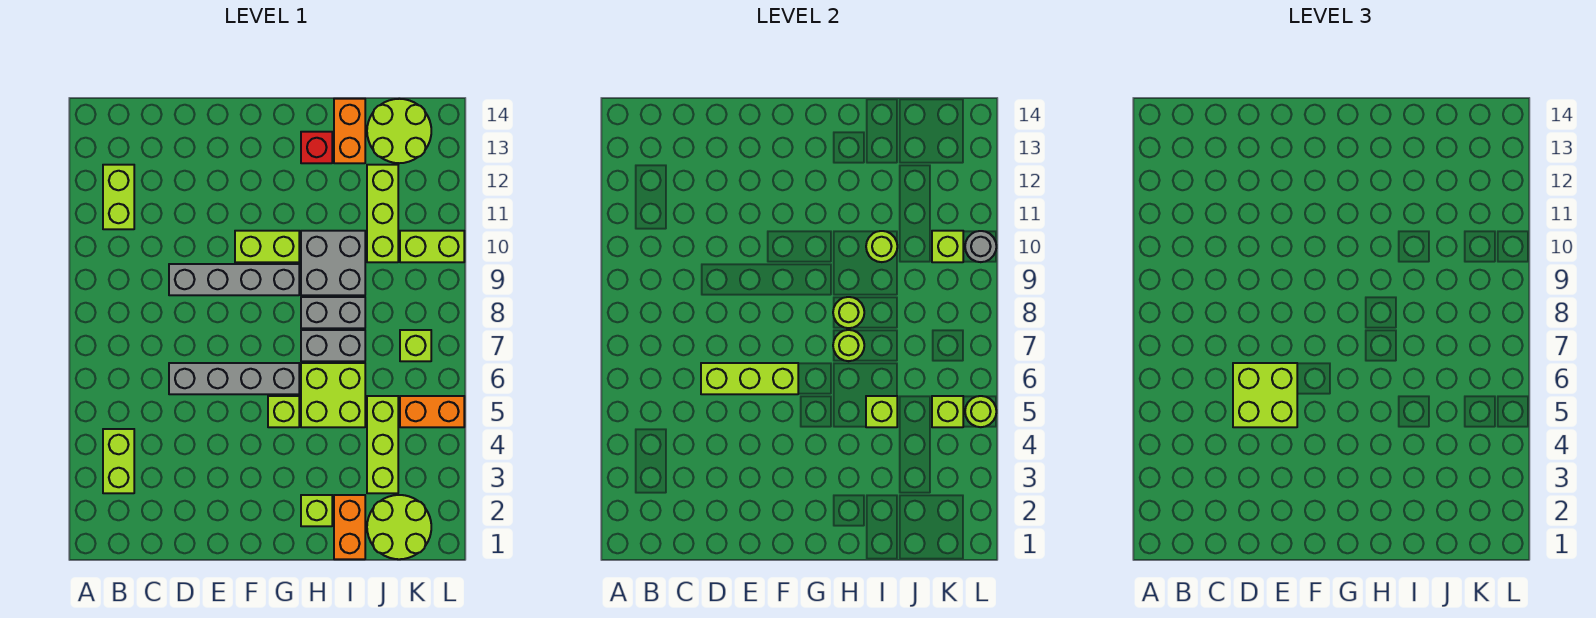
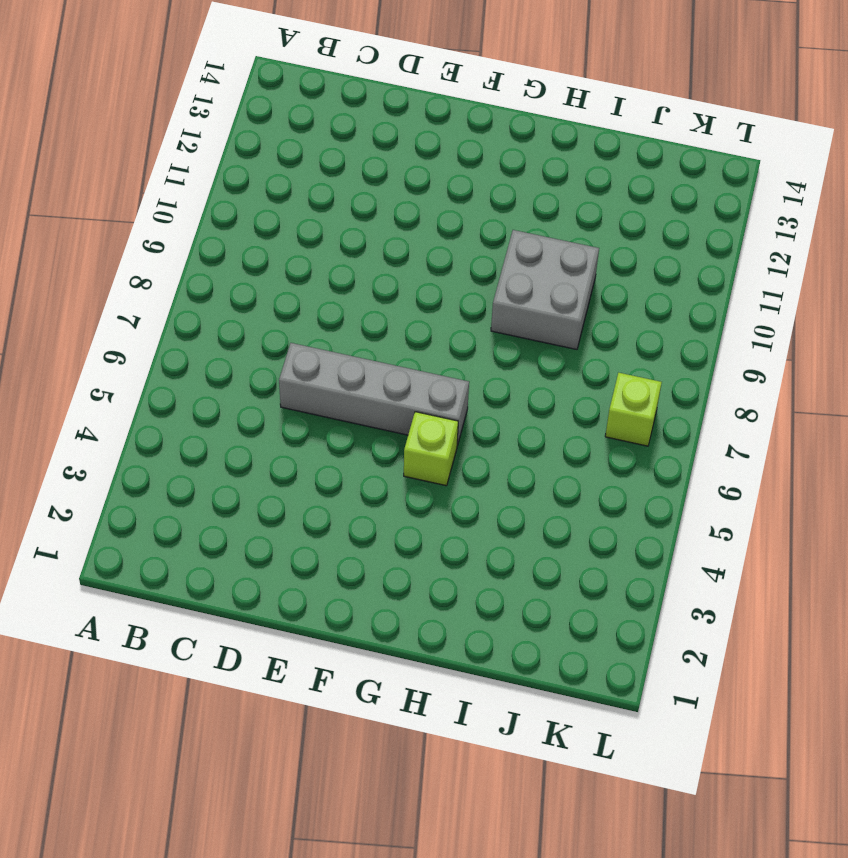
none -> lime brick B3:B4 level 1
none -> lime brick B11:B12 level 1
none -> grey brick D9:G9 level 1
none -> lime brick F10:G10 level 1

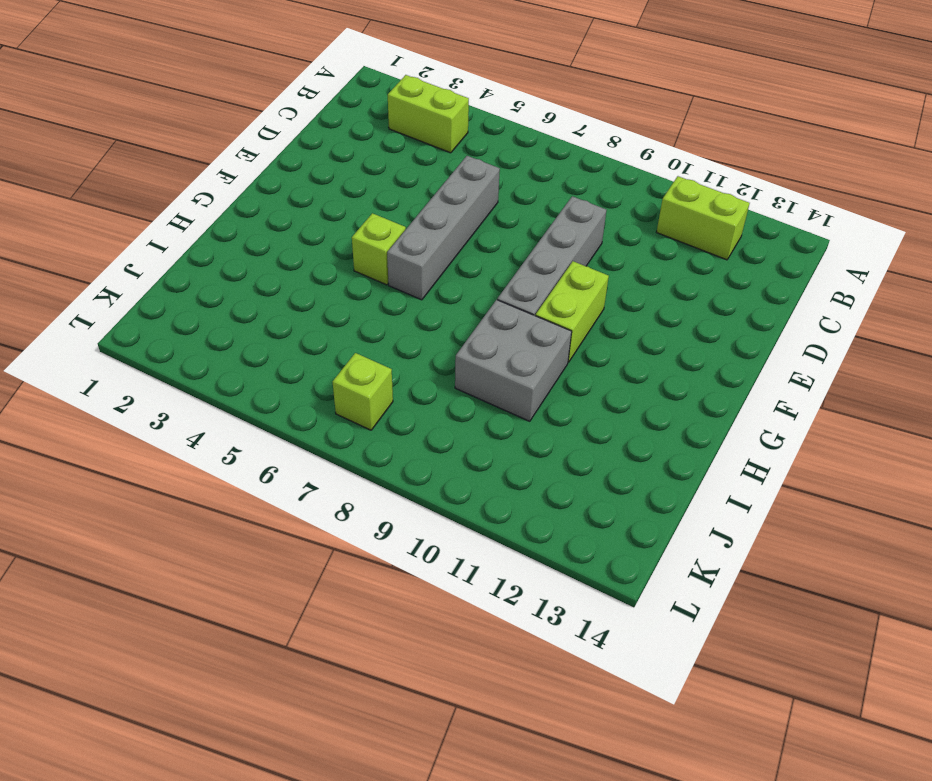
none -> lime brick H2 level 1
none -> lime brick H5:I6 level 1
none -> grey brick H7:I7 level 1
none -> grey brick H8:I8 level 1

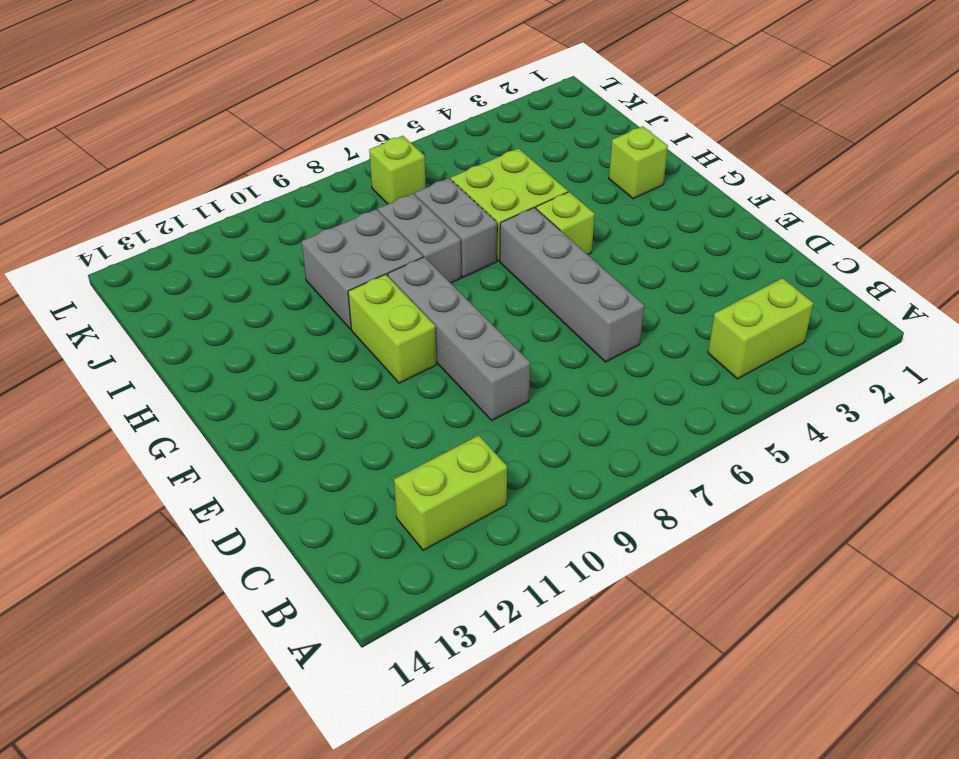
none -> red brick H13 level 1
none -> orange brick I1:I2 level 1
none -> orange brick I13:I14 level 1
none -> lime round brick J1:K2 level 1

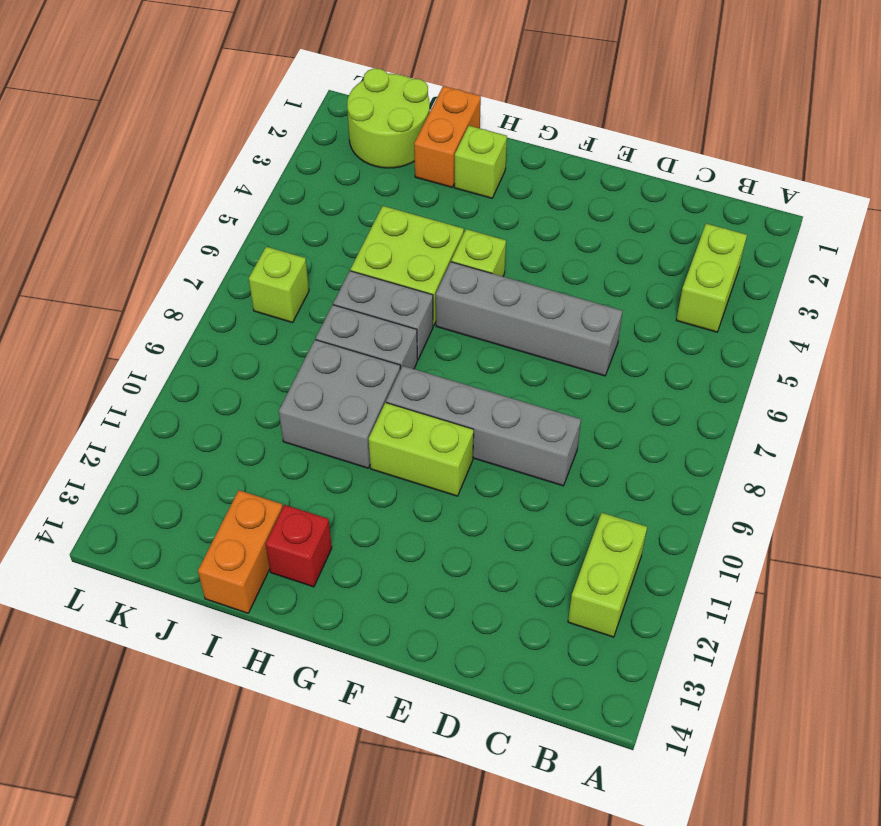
none -> lime brick J3:J5 level 1
none -> lime brick J10:J12 level 1
none -> lime round brick J13:K14 level 1
none -> orange brick K5:L5 level 1

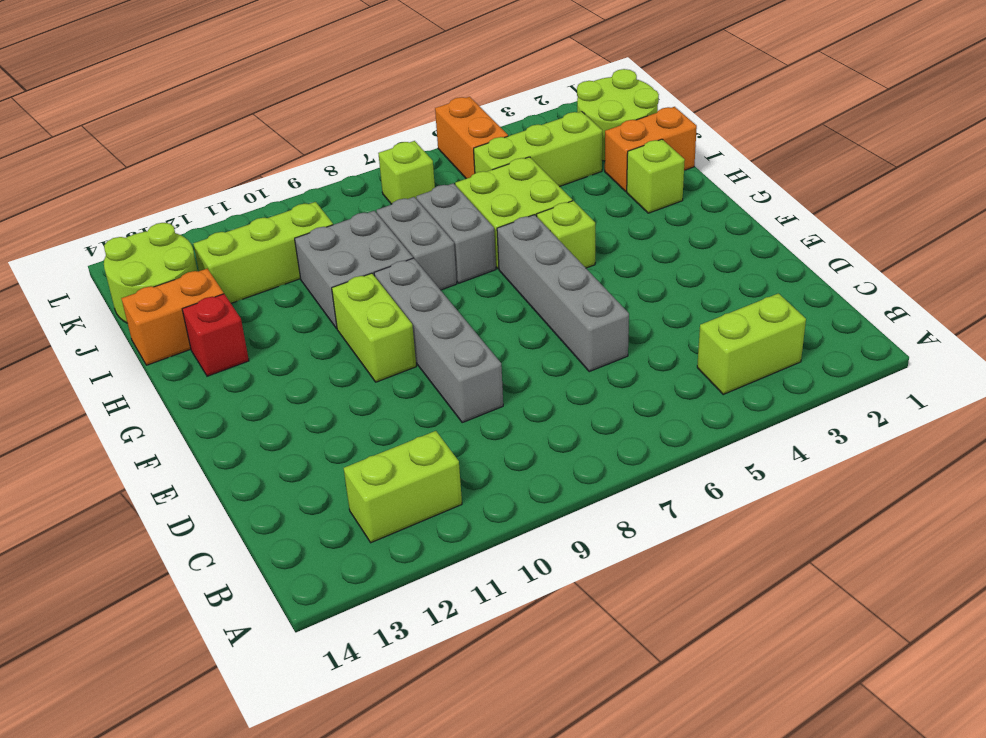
none -> lime brick K10:L10 level 1
none -> lime brick D6:F6 level 2
none -> lime round brick H7 level 2
none -> lime round brick H8 level 2

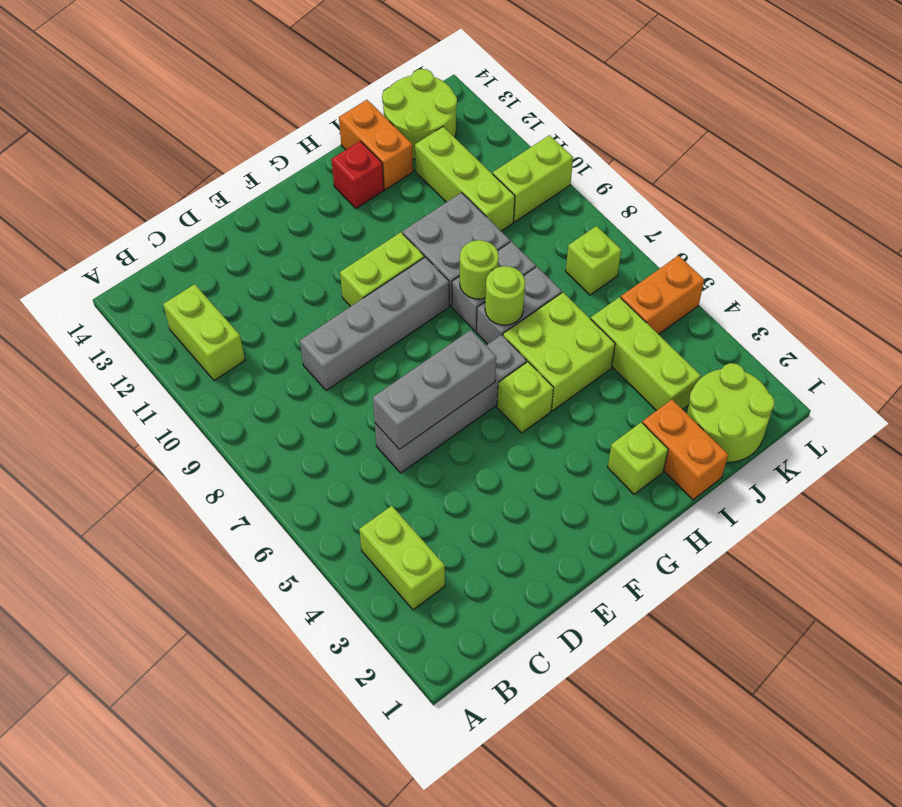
grey brick D6:F6 level 2 -> lime brick D6:F6 level 2
none -> lime brick I5 level 2
none -> lime round brick I10 level 2
none -> lime brick K5 level 2
none -> lime brick K10 level 2

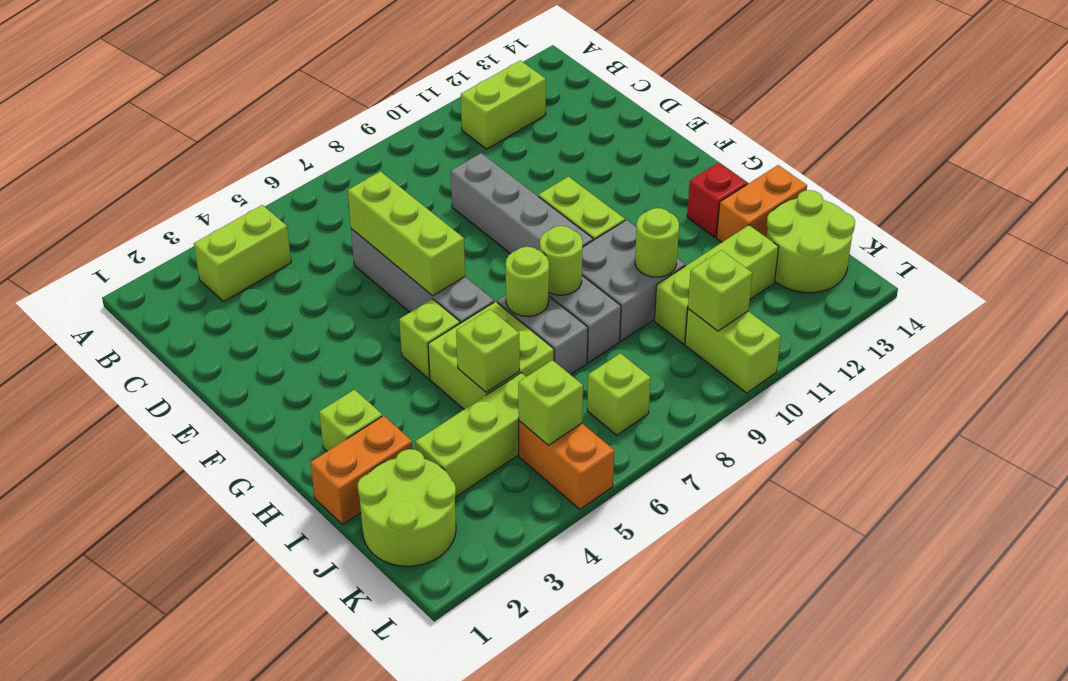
none -> lime round brick L5 level 2
none -> grey round brick L10 level 2
none -> lime brick D5:E6 level 3

